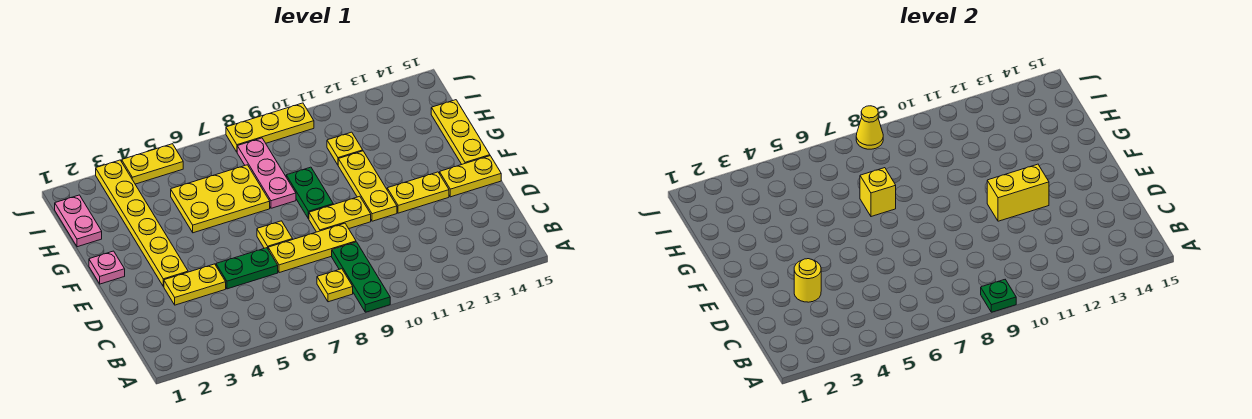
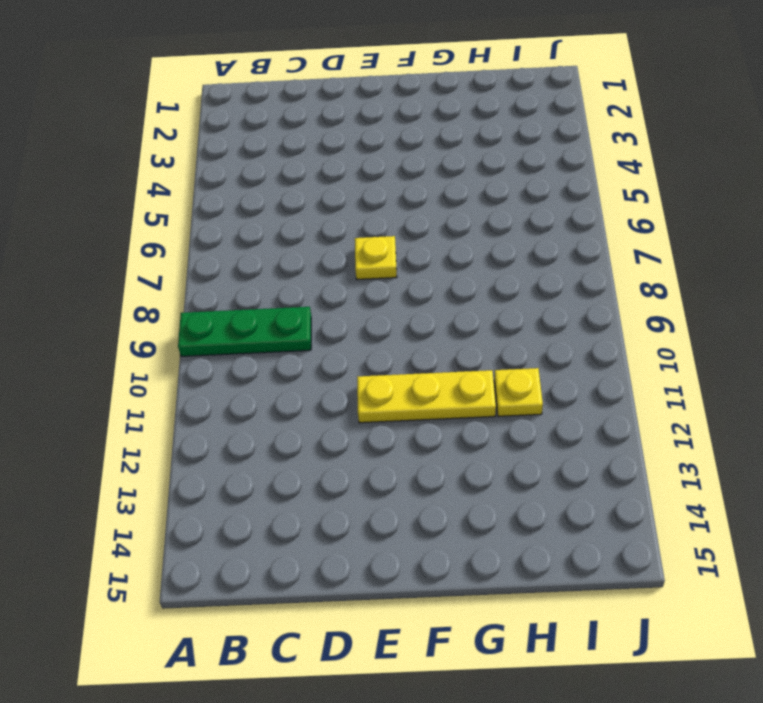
none -> yellow plate B8 level 1
none -> yellow plate D3:D4 level 1
none -> green plate D5:D6 level 1

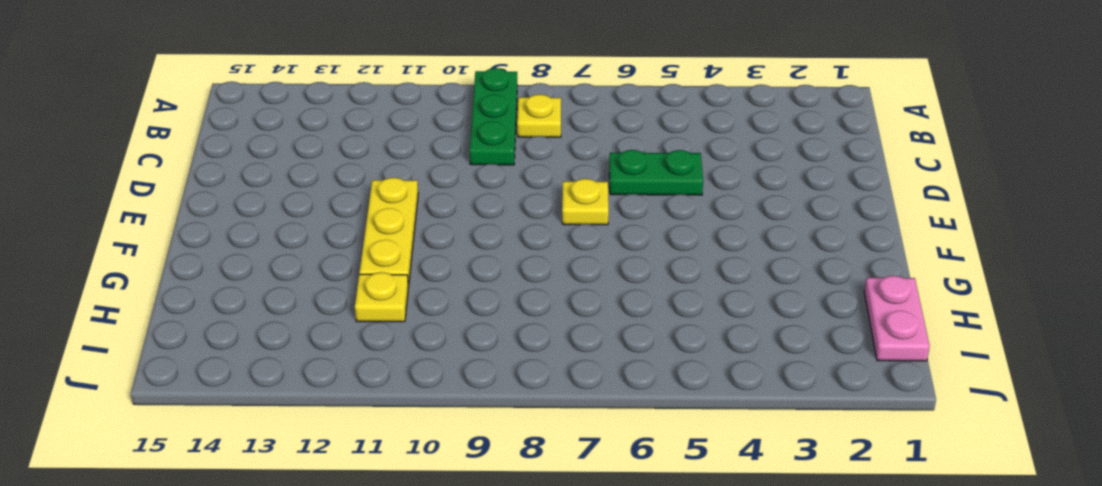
none -> yellow plate D3:D4 level 1
none -> yellow plate D7:D9 level 1
none -> yellow plate E3:J3 level 1

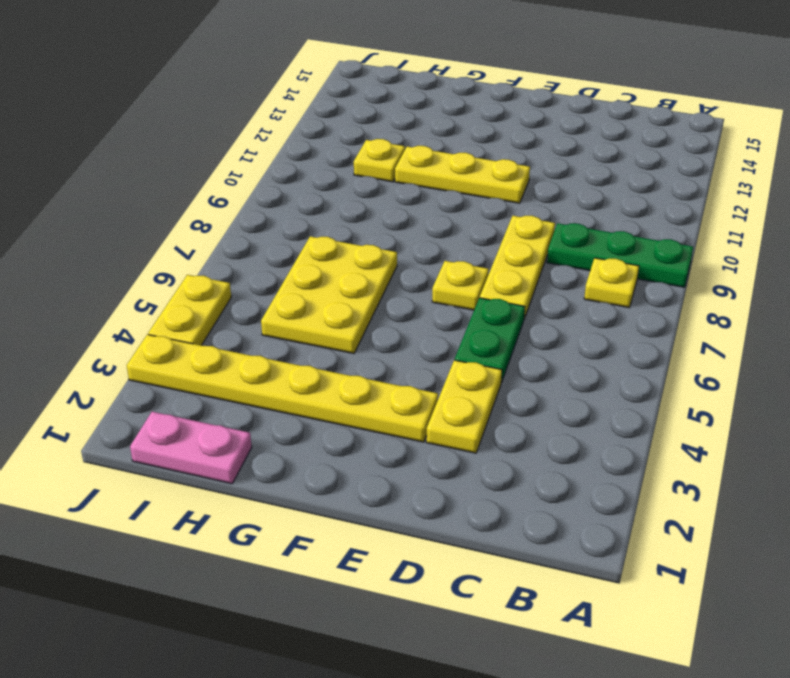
none -> yellow plate E9:E10 level 1
none -> yellow plate E12:E13 level 1
none -> yellow plate E14:E15 level 1

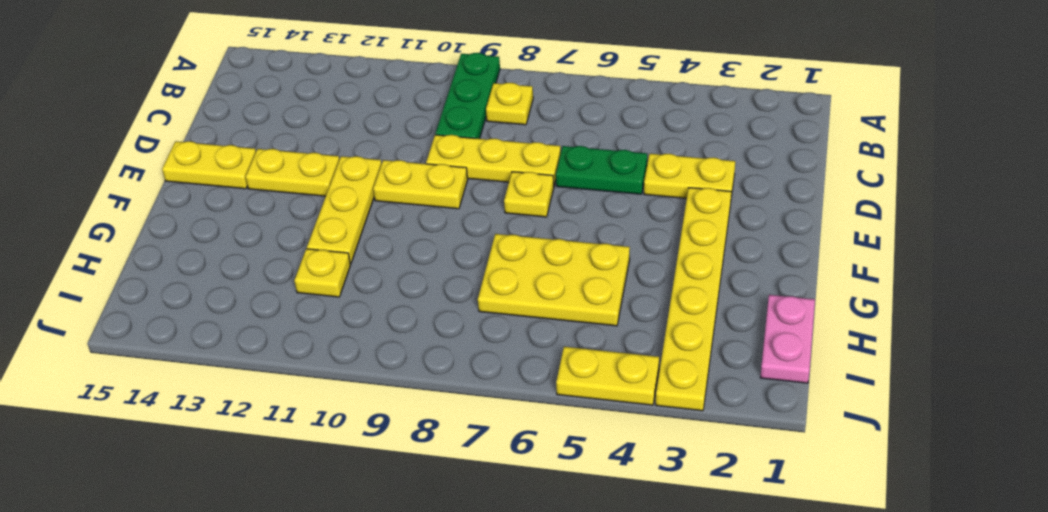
none -> pink plate F1 level 1
none -> green plate F9:G9 level 1
none -> yellow plate F15:H15 level 1

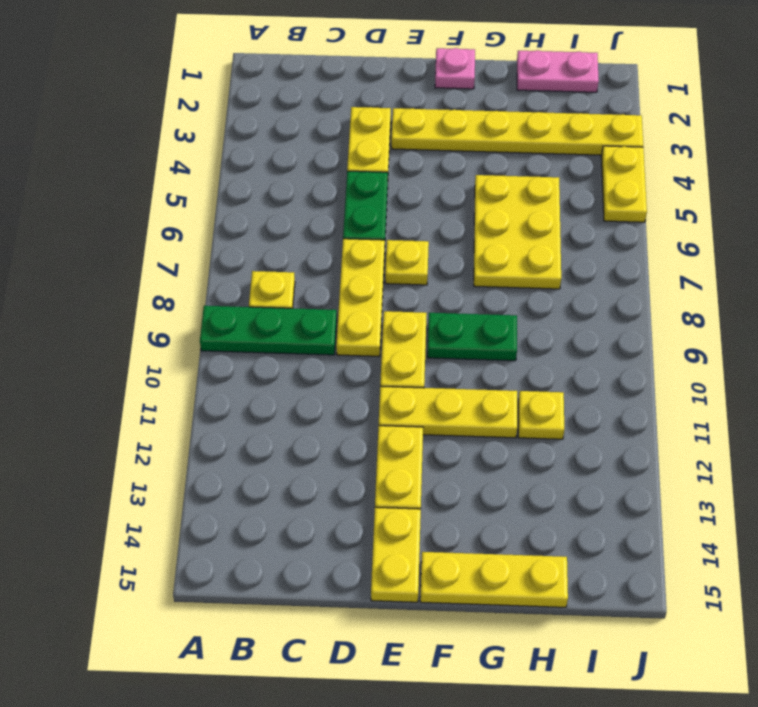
none -> pink plate G8:I8 level 1
none -> yellow plate J8:J10 level 1
none -> green plate A9 level 2

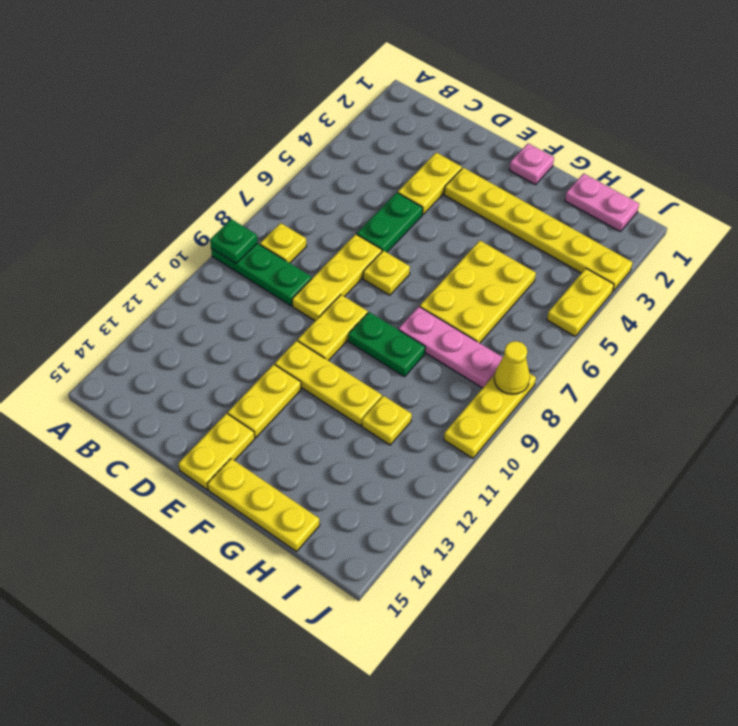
none -> yellow round brick D3 level 2
none -> yellow brick E11:E12 level 2
none -> yellow brick G7 level 2

